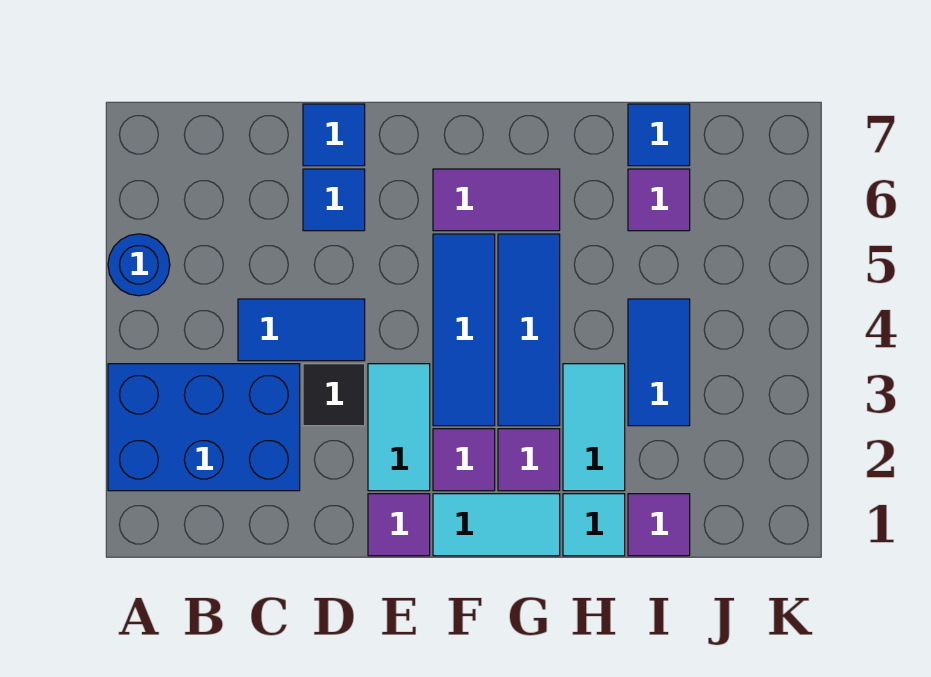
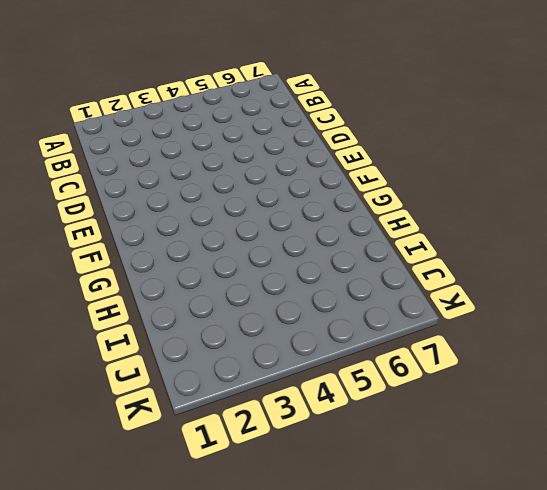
none -> blue brick A2:C3 level 1
none -> blue round brick A5 level 1
none -> blue tile C4:D4 level 1

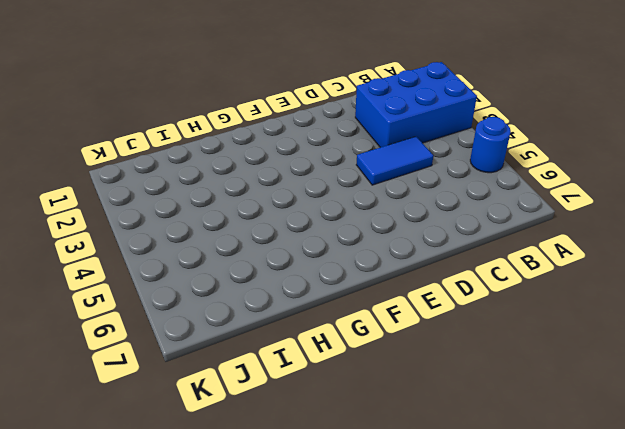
none -> black tile D3 level 1
none -> blue tile D6 level 1
none -> blue tile D7 level 1

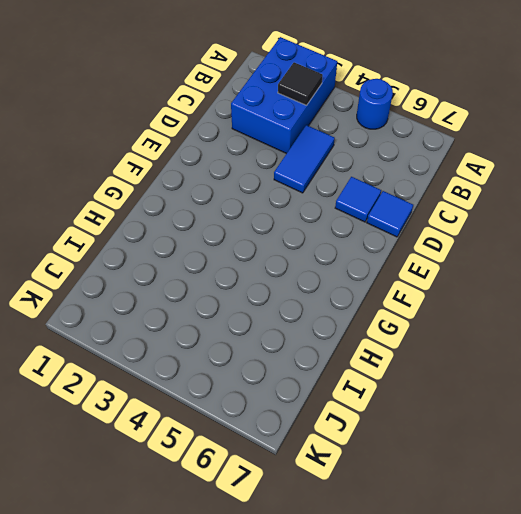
black tile B3 level 2 -> black tile D3 level 1
none -> purple tile E1 level 1
none -> cyan tile E2:E3 level 1
none -> cyan tile F1:G1 level 1

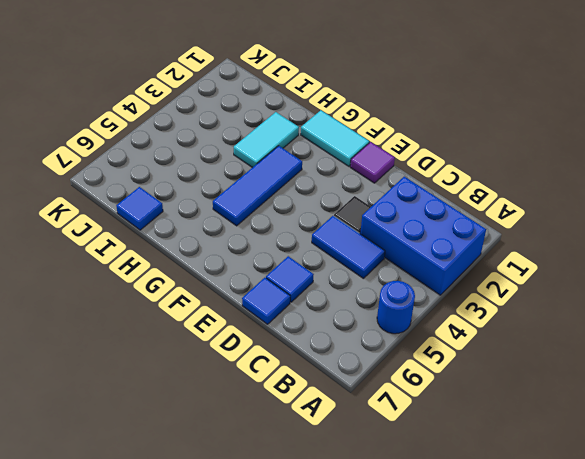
none -> cyan tile E2:E3 level 1
none -> purple tile F2 level 1
none -> blue tile F3:F5 level 1

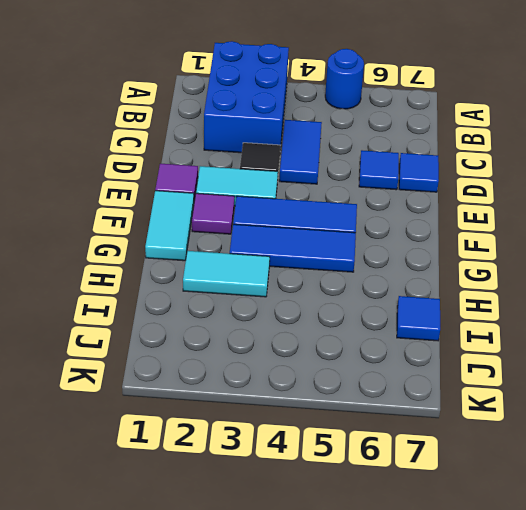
none -> purple tile F6:G6 level 1
none -> purple tile G2 level 1
none -> cyan tile H1 level 1

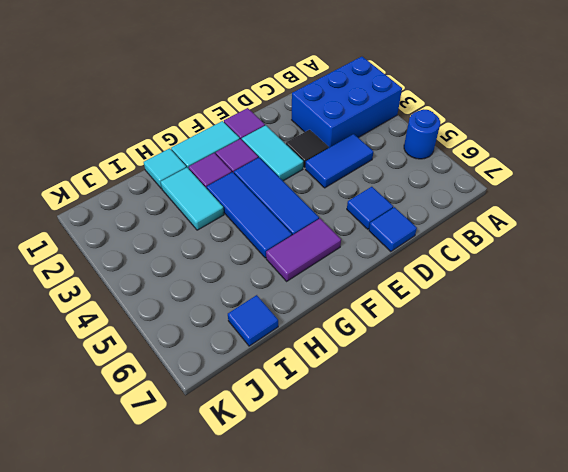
none -> purple tile I1 level 1
none -> blue tile I3:I4 level 1
none -> purple tile I6 level 1

